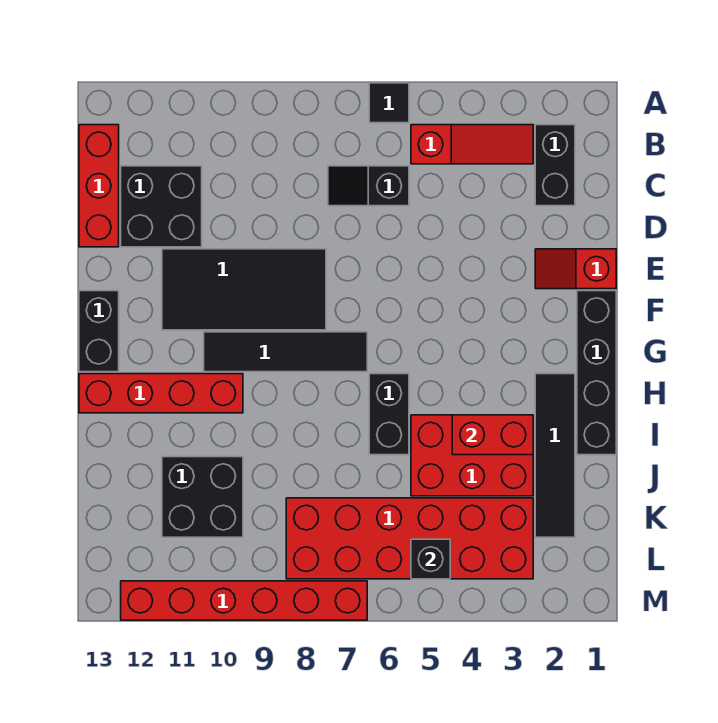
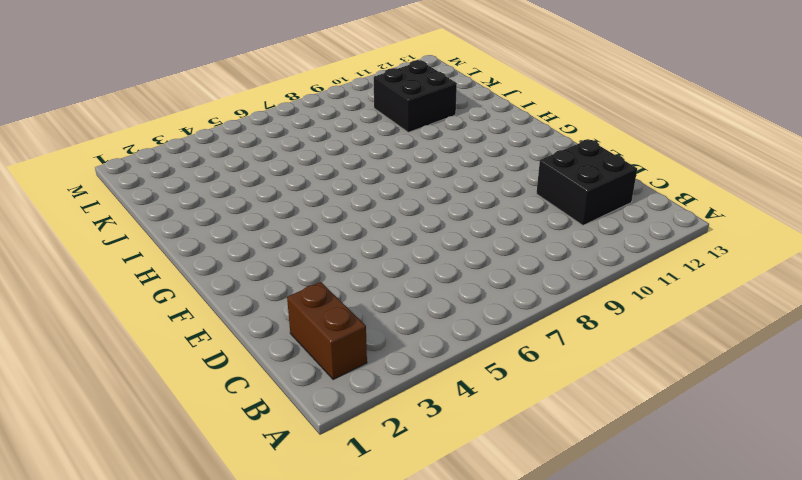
brown brick B2:C2 level 1 -> black brick B2:C2 level 1
none -> black tile A6 level 1
none -> red slope B3:B5 level 1 top 5
none -> red brick B13:D13 level 1

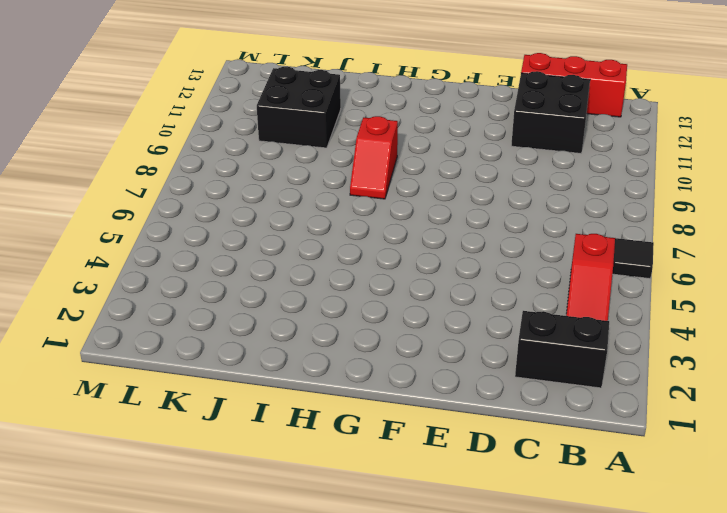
red slope H8:H9 level 1 top 9 -> red slope E1:E2 level 1 top 1
none -> black slope C6:C7 level 1 top 6
none -> black tile E8:F11 level 1
none -> black brick F1:I1 level 1

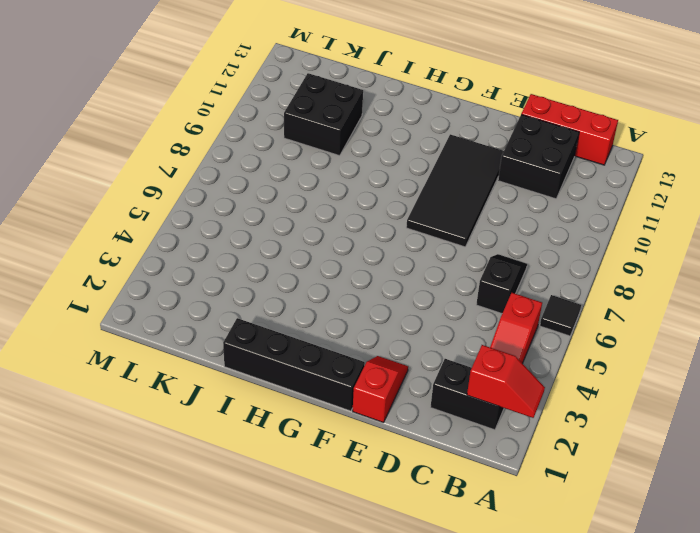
red slope A2:B2 level 2 top B -> none
none -> black brick F13:G13 level 1
none -> black tile G7:G10 level 1
none -> black tile H2:K2 level 1

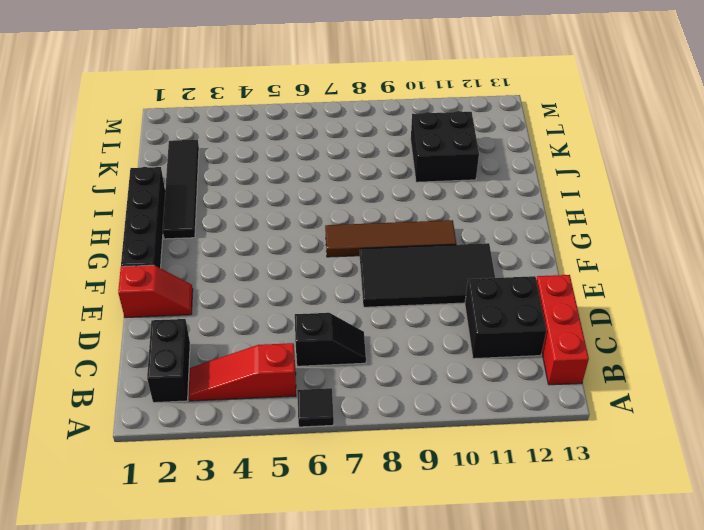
brown tile G7:G10 level 1 -> black tile G7:G10 level 1
none -> black brick F13:G13 level 1
none -> black brick H6:I6 level 1
none -> red brick H10:H13 level 1

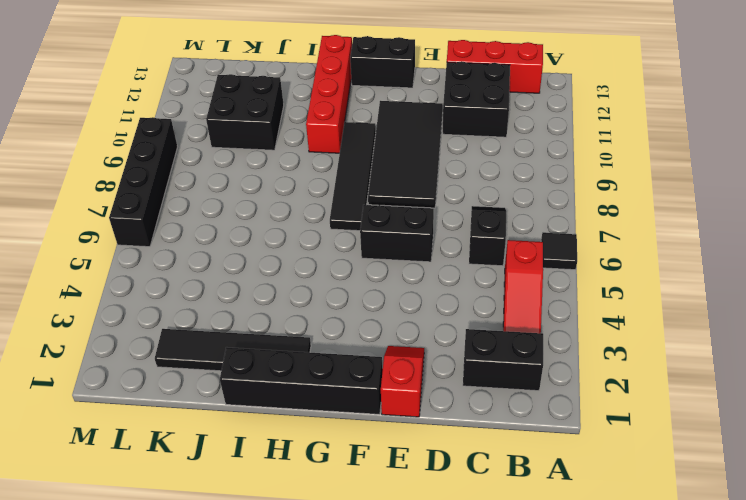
black brick E6:F6 level 1 -> black brick H6:I6 level 1
black brick M6:M9 level 1 -> red brick M7:M12 level 1
none -> red brick I3:J5 level 1
none -> red brick K3:L8 level 1
none -> red brick I3:I4 level 2

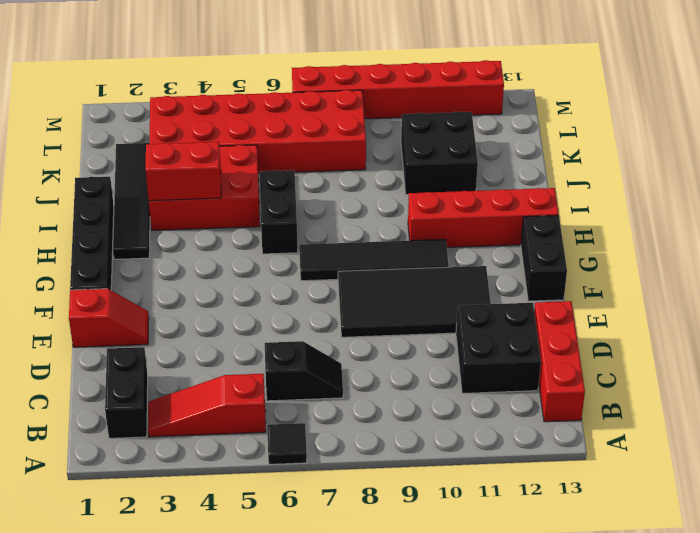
none -> black brick L5 level 2

